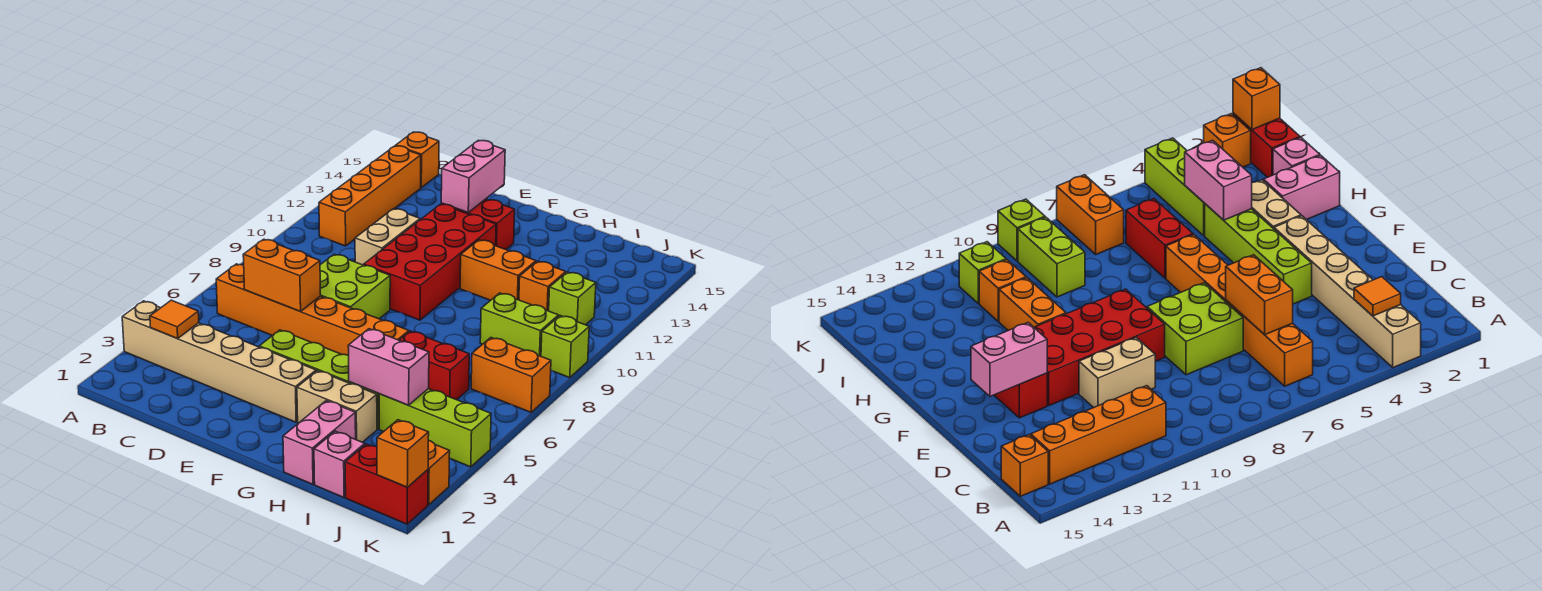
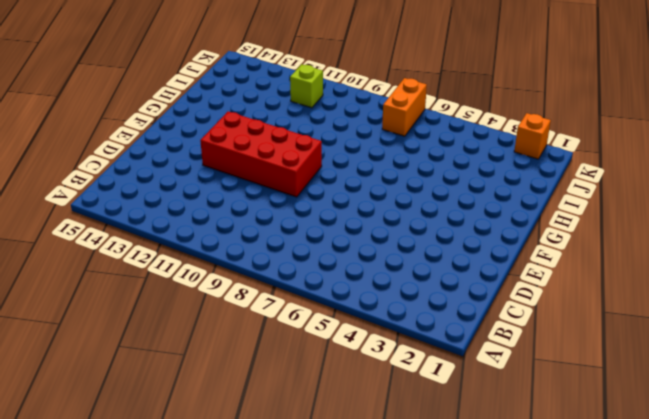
none -> tan brick A3:F3 level 1
none -> orange brick B6:G6 level 1
none -> orange brick B11:B14 level 1

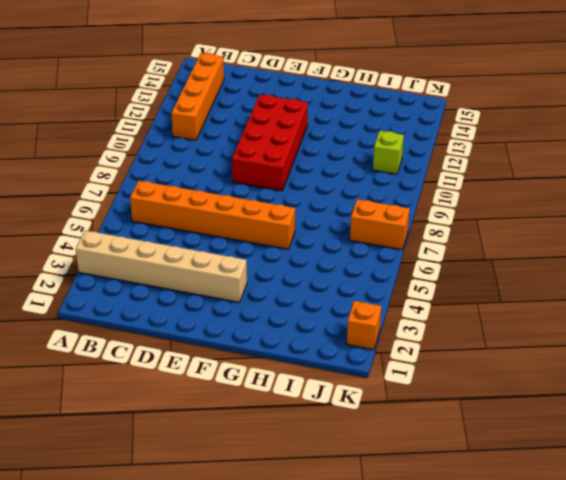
none -> orange brick B15 level 1
none -> lime brick D7:E8 level 1
none -> tan brick D10:D11 level 1

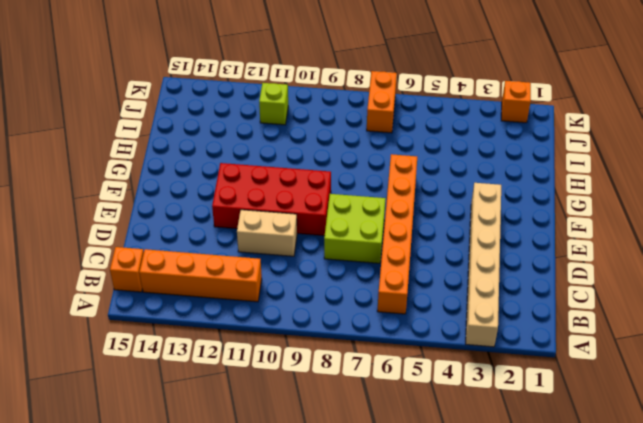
none -> lime brick E4:H4 level 1
none -> red brick E13:F13 level 1
none -> tan brick G3:H3 level 1

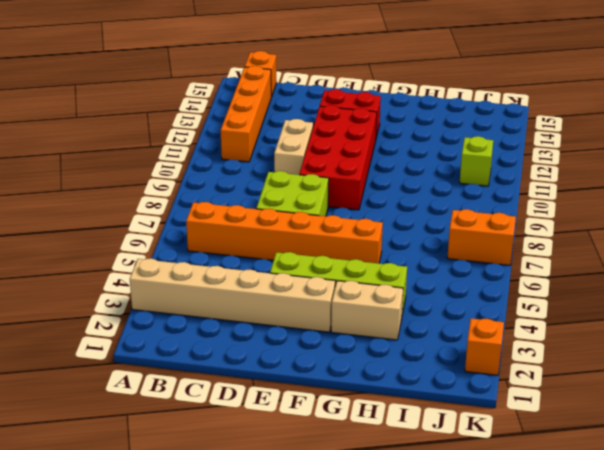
none -> orange brick G11:H11 level 1
none -> pink brick H1:H2 level 1
none -> red brick H6:I6 level 1

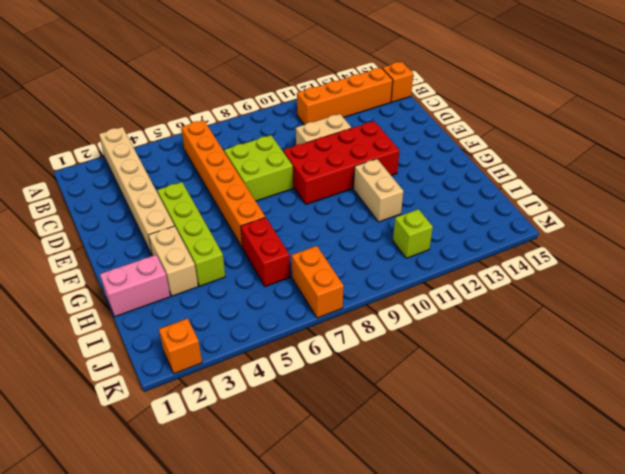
tan brick G11:H11 level 1 -> orange brick G11:H11 level 1
none -> red brick E13:F13 level 1
none -> pink brick I1 level 1
none -> lime brick I4:K4 level 1

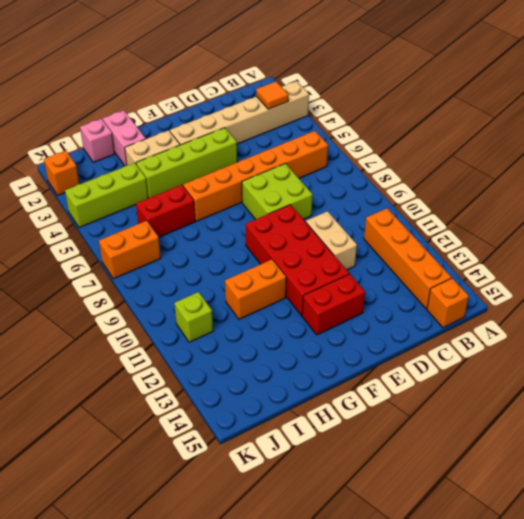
none -> lime brick I9:J9 level 1
none -> orange brick I11 level 1
none -> red brick J1:K1 level 1

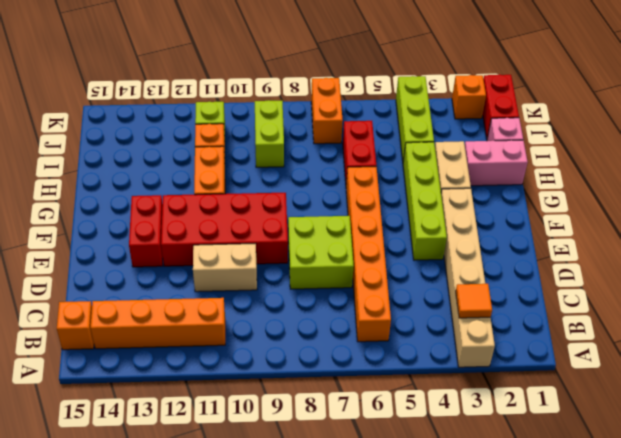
none -> lime brick K9 level 1
none -> orange brick C6:D6 level 2
none -> pink brick E13:E14 level 2

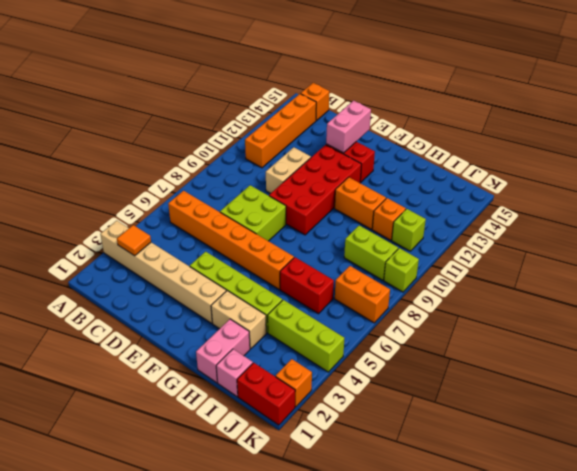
none -> orange brick C6:D6 level 2
none -> pink brick H4:I4 level 2
none -> orange brick K1 level 2

